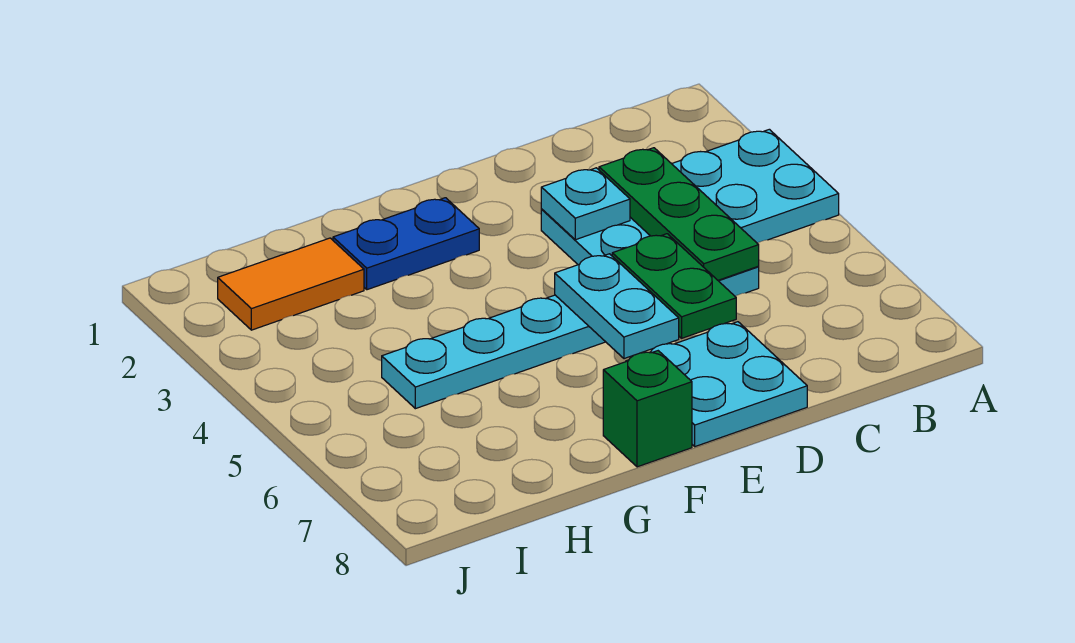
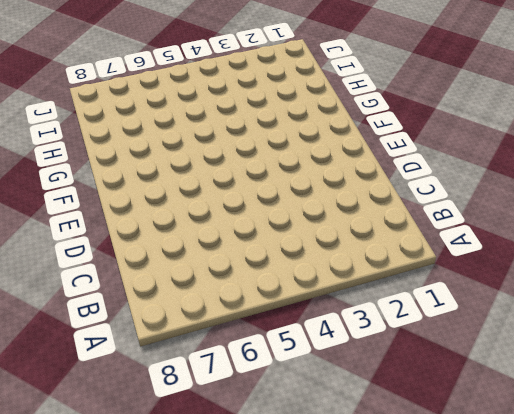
none -> cyan plate A3:D4 level 1
none -> cyan plate C5:H5 level 1

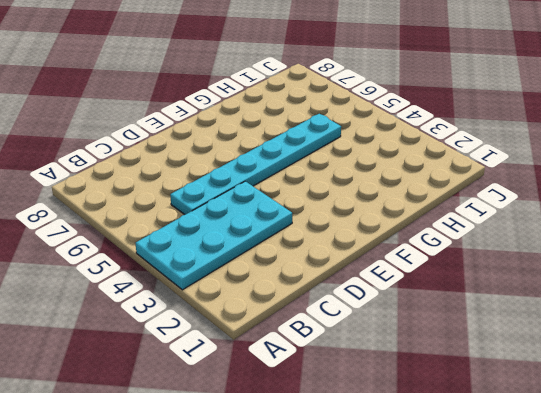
none -> cyan plate D7:E8 level 1
none -> blue plate F2:G2 level 1

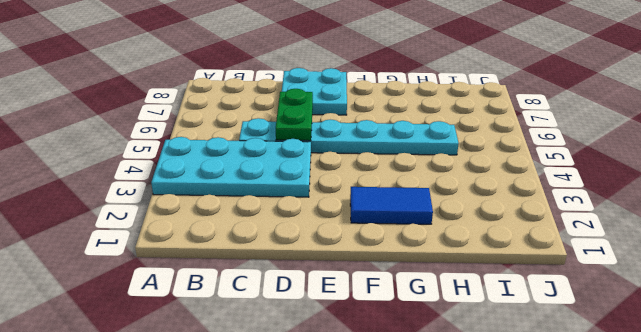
blue tile F2:G2 level 1 -> blue plate F2:G2 level 1
none -> green brick F8 level 1
none -> orange tile H2:I2 level 1

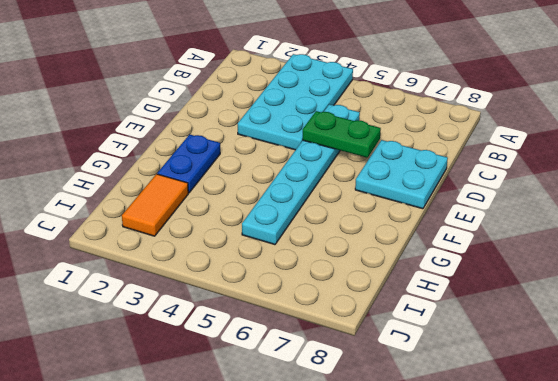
none -> green brick F8 level 1
none -> green plate C3:C5 level 2

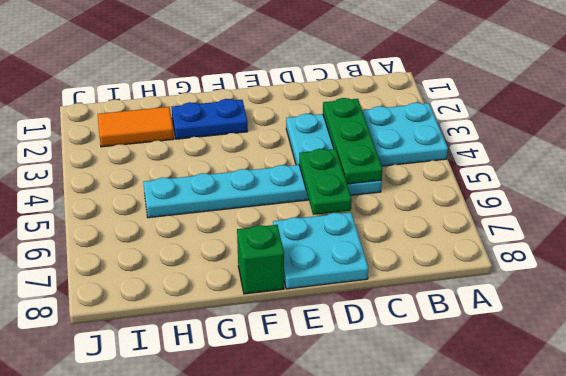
none -> cyan plate D3 level 2
none -> cyan plate E5:E6 level 2

